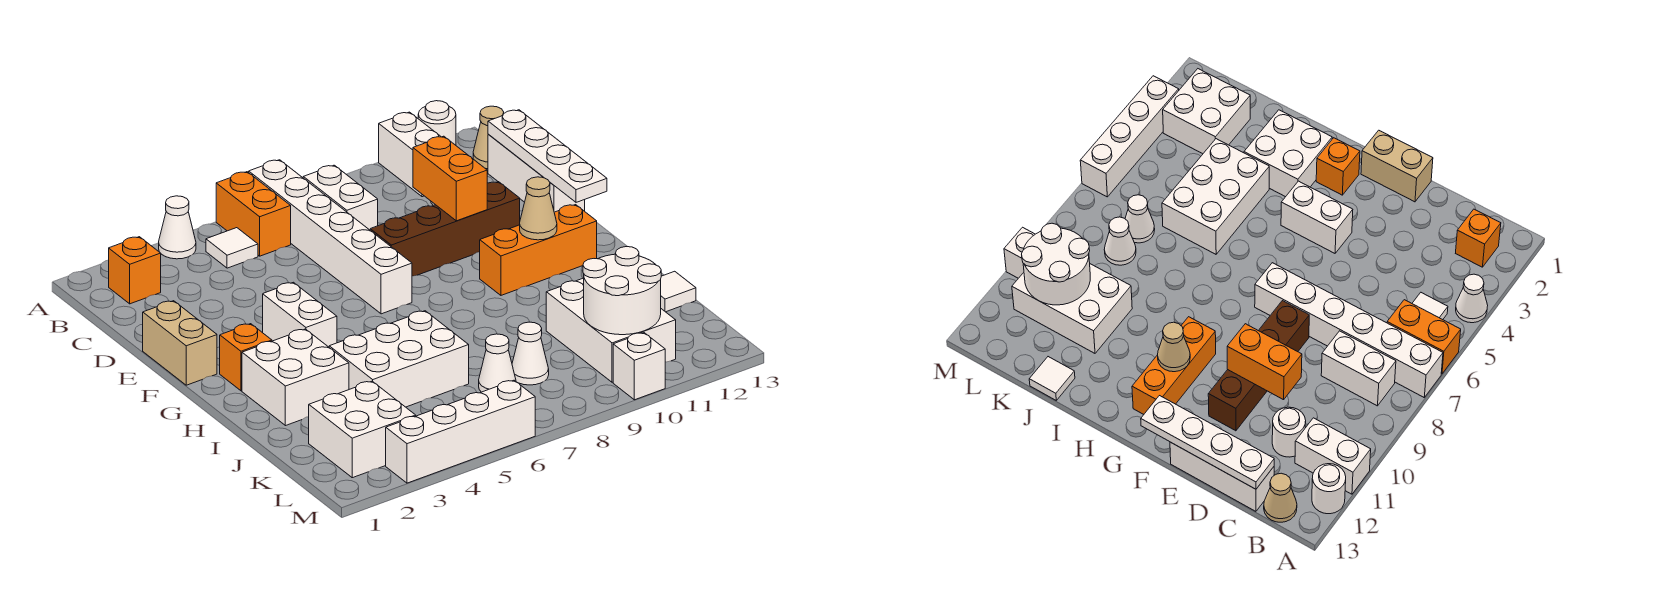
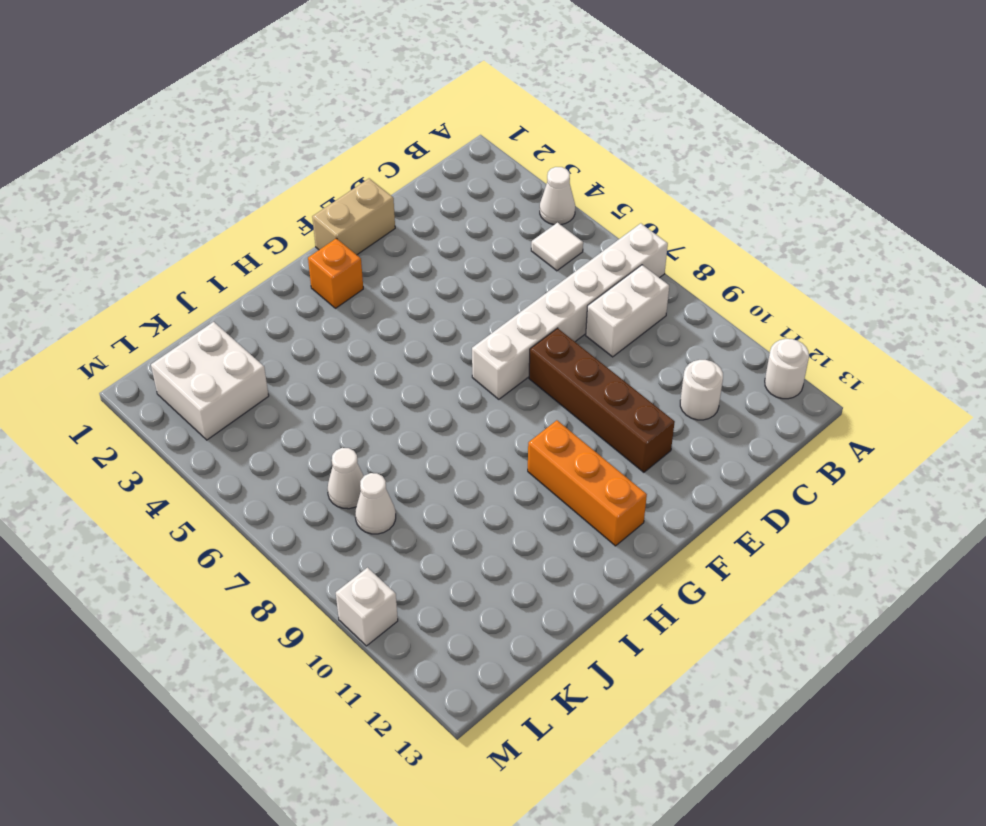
none -> orange brick A6:B6 level 1
none -> white brick A11:B11 level 1
none -> orange brick B2 level 1

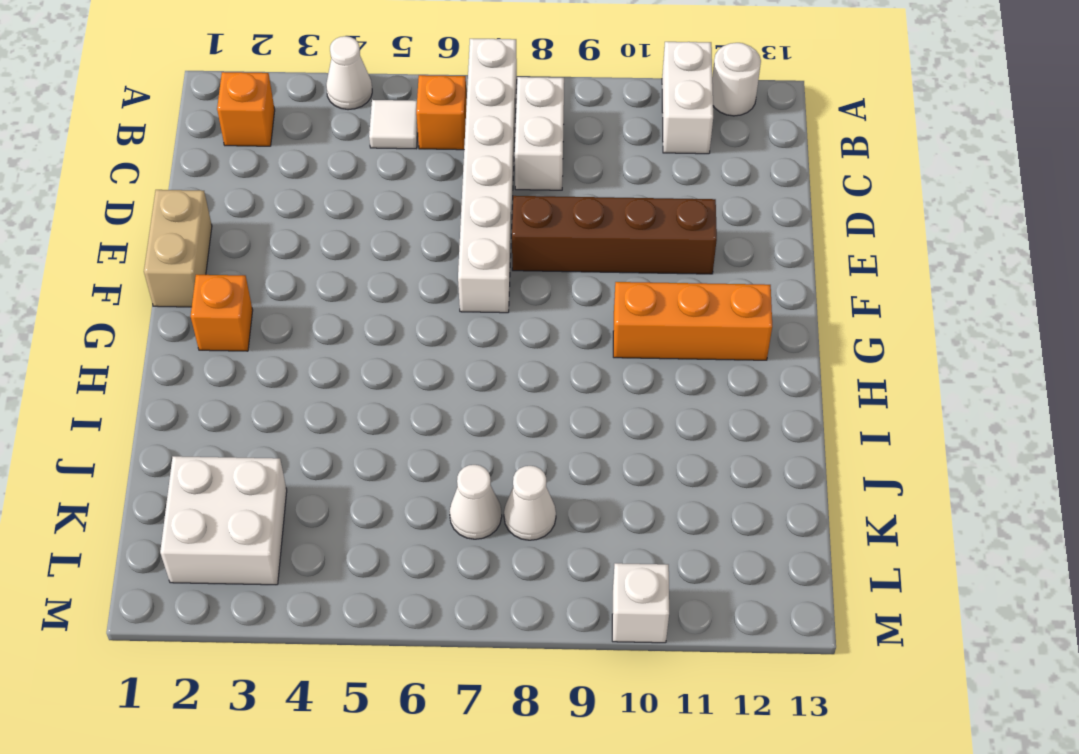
orange brick B6 level 1 -> orange brick A6:B6 level 1
none -> tan cone B13 level 1
none -> white round brick C11 level 1
none -> white brick C13:E13 level 1

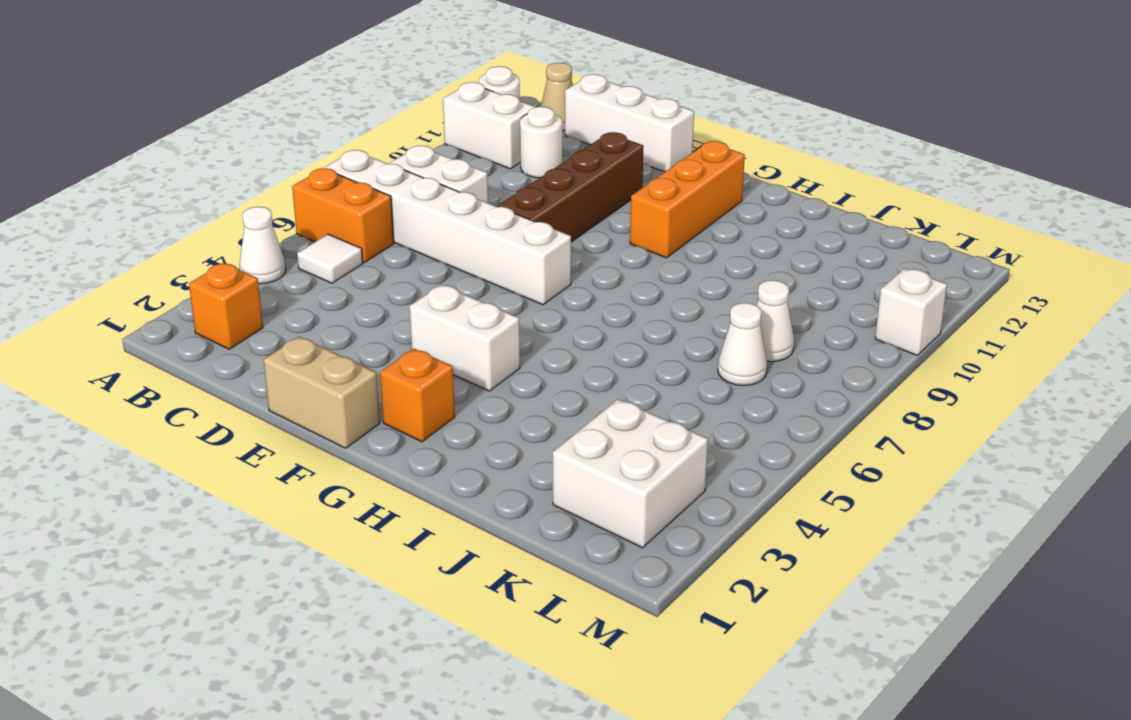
none -> white brick H2:I3 level 1
none -> white brick I4:J6 level 1
none -> white brick J10:L11 level 1

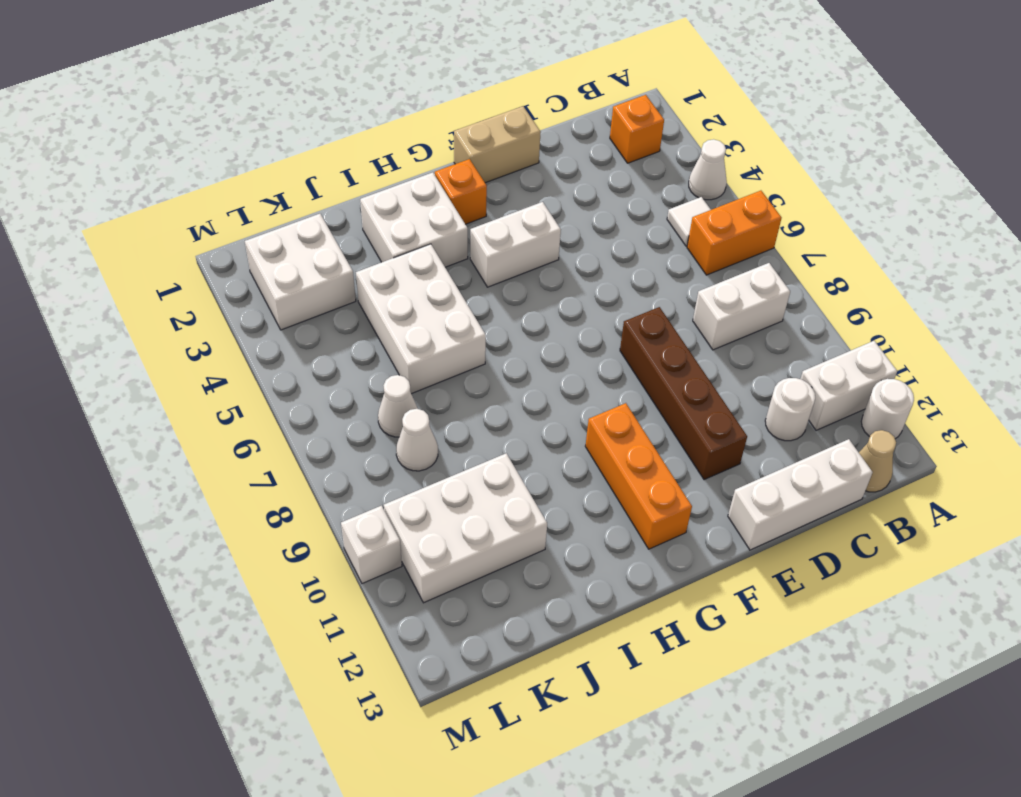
none -> white brick A7:F7 level 1
none -> white tile J13 level 1
none -> white brick M3:M6 level 1

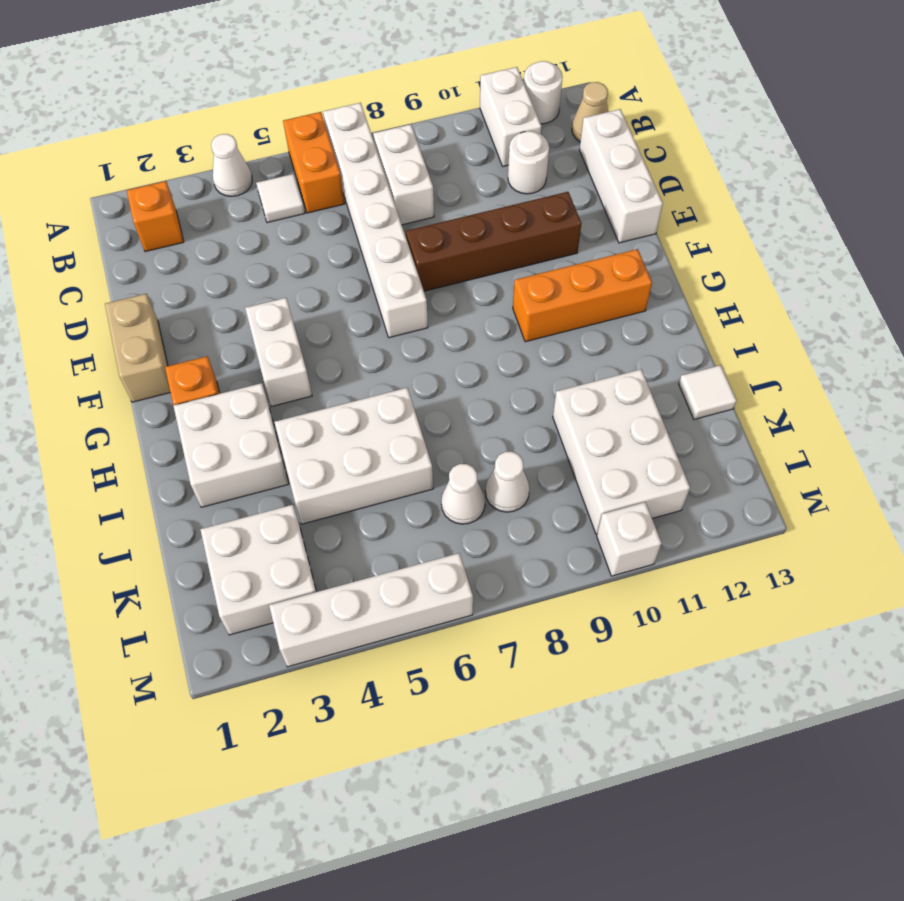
none -> white plate C13:F13 level 2
none -> orange brick D10:E10 level 2
none -> tan cone G11 level 2

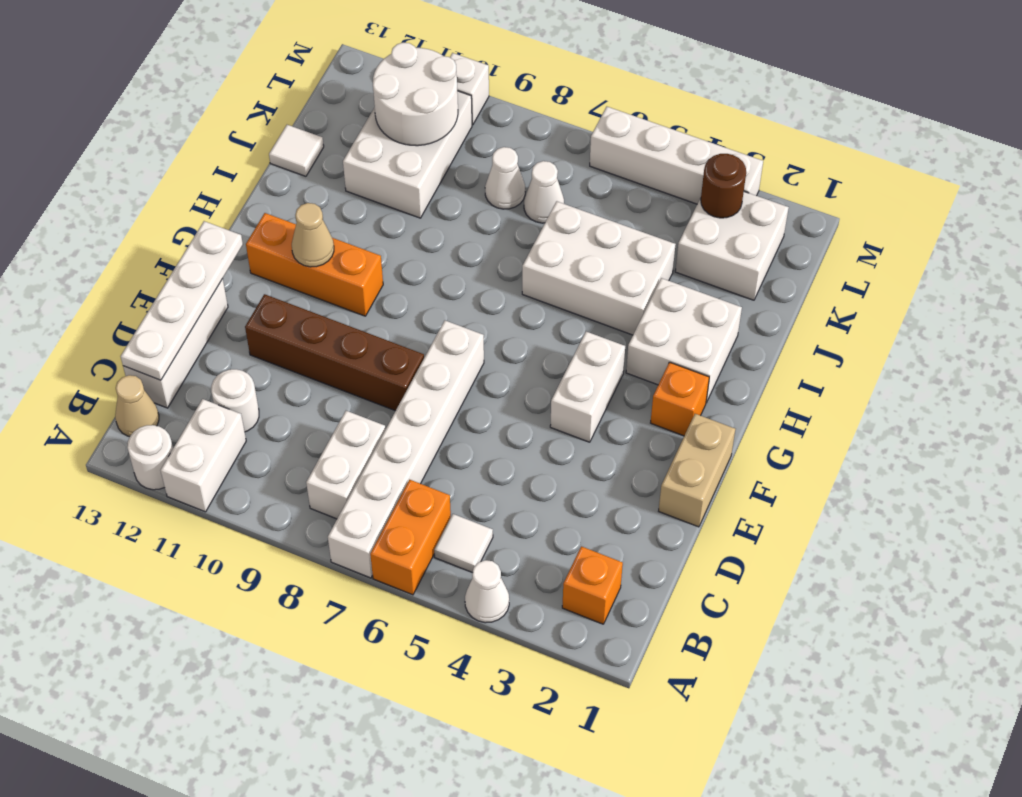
brown round brick L3 level 2 -> none
none -> orange brick D10:E10 level 2

